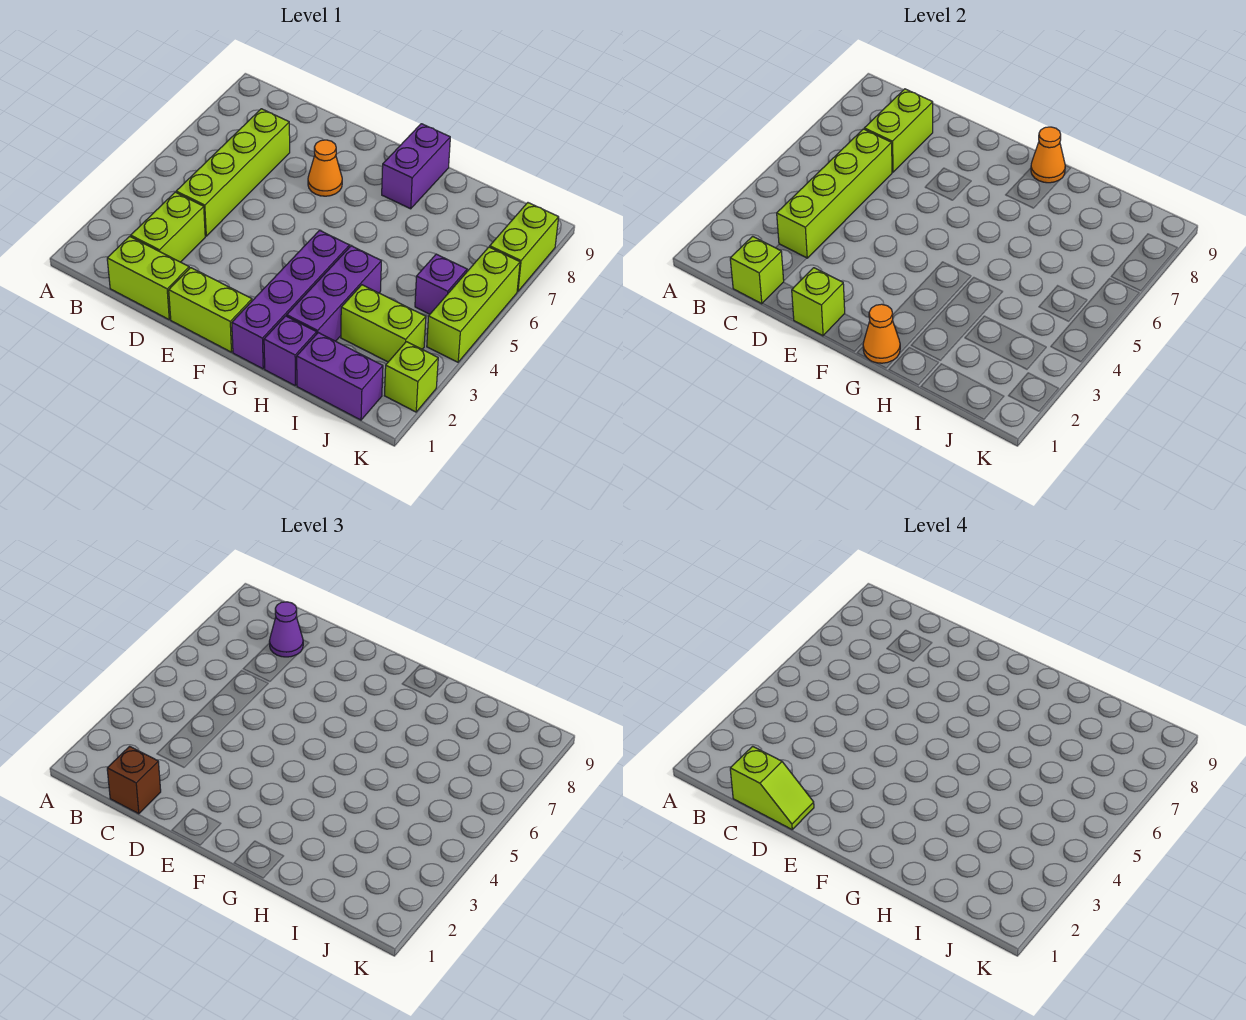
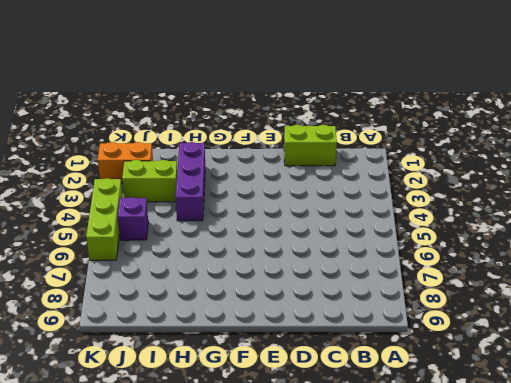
orange brick J2:K2 level 1 -> lime brick K2 level 1
none -> lime brick C2:C3 level 1
none -> lime brick C4:C7 level 1
none -> lime brick E1:F1 level 1

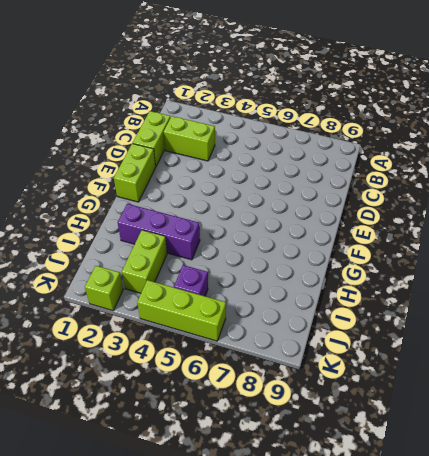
none -> lime brick C4:C7 level 1
none -> orange cone E7 level 1
none -> purple brick G1:G4 level 1

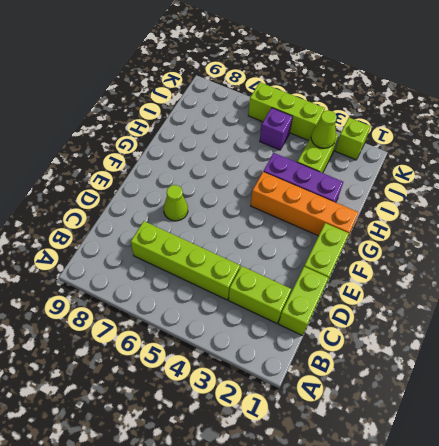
lime cone E7 level 1 -> orange cone E7 level 1
orange brick G1:G4 level 1 -> purple brick G1:G4 level 1
lime cone J3 level 2 -> none
none -> purple brick G8:G9 level 1
none -> purple brick H1 level 1
none -> purple brick I1:J1 level 1

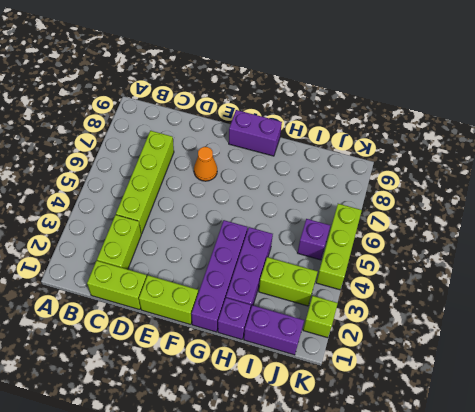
purple brick F9:G9 level 1 -> purple brick G8:G9 level 1
none -> lime brick K7:K8 level 1
none -> lime brick C1 level 2
none -> lime brick C3:C6 level 2

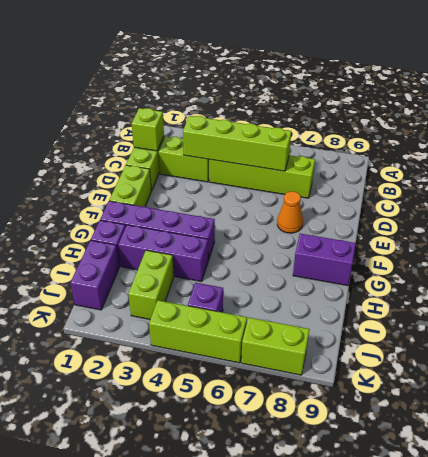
none -> lime brick K2 level 1
none -> lime brick C7:C8 level 2
none -> lime brick E1 level 2

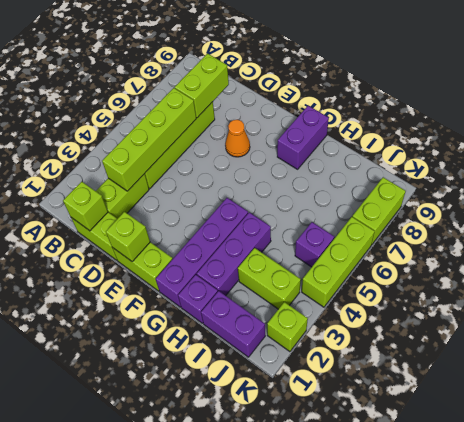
none -> orange cone G1 level 2
none -> orange cone G9 level 2
none -> brown brick C1 level 3

